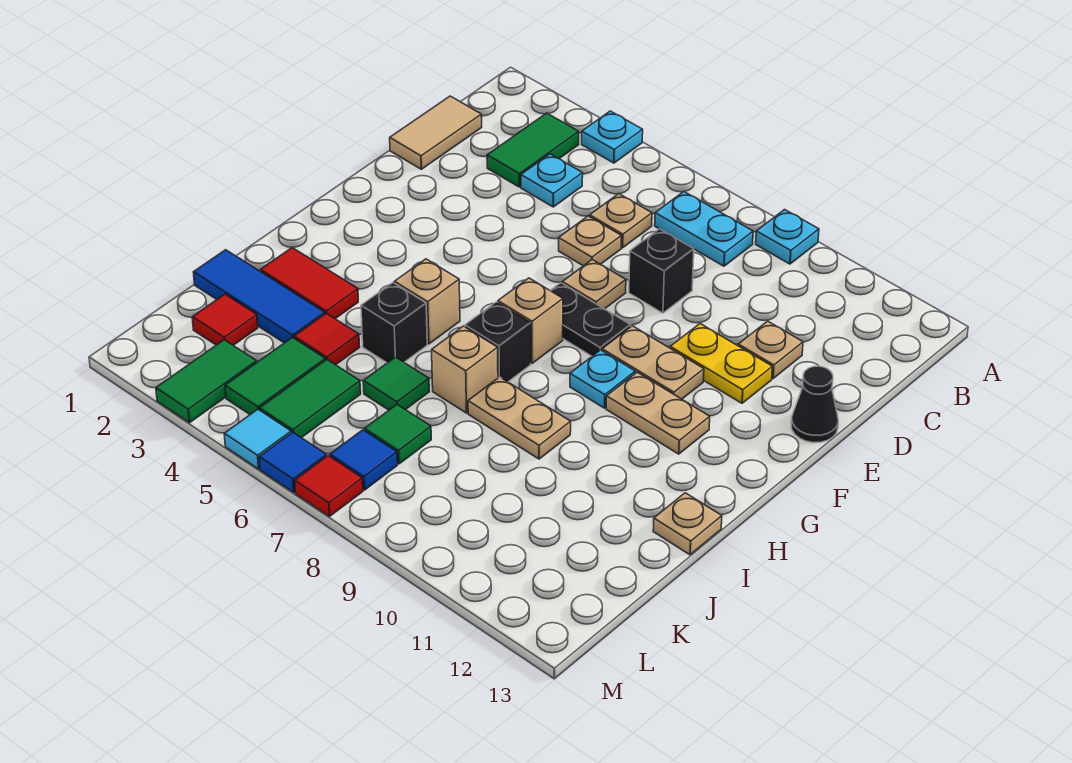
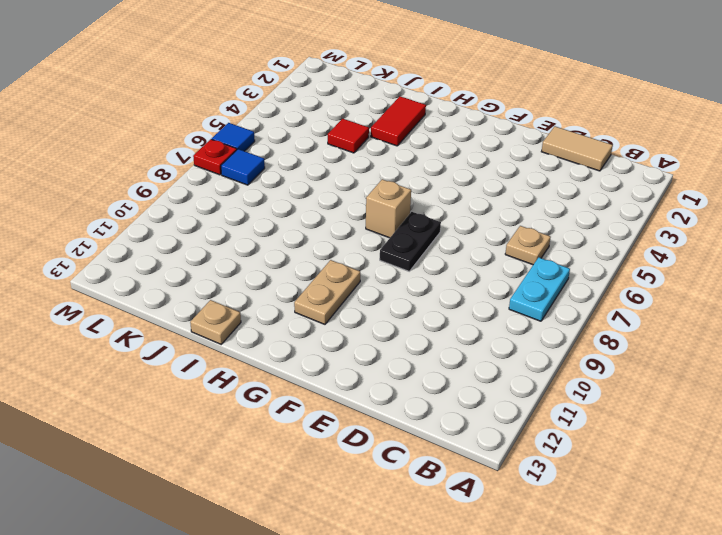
red plate M7 level 1 -> red tile M7 level 1
none -> cyan plate A4 level 1
none -> cyan plate A9 level 1
none -> green tile B3:C3 level 1
none -> cyan plate C4 level 1

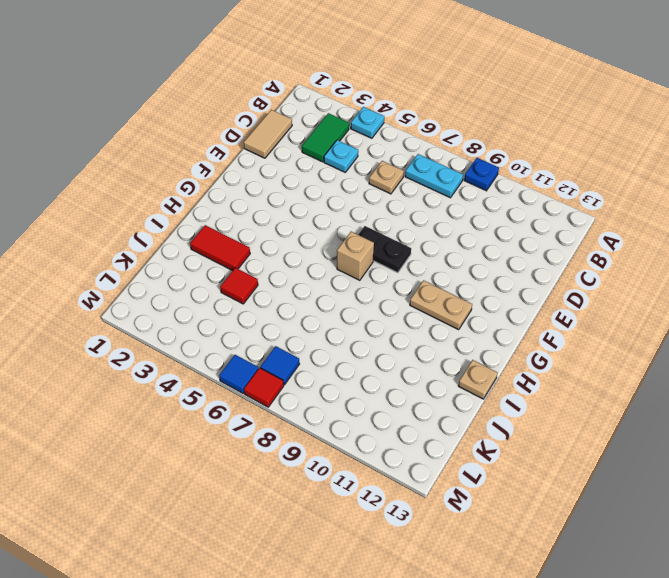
blue plate A9 level 1 -> cyan plate A9 level 1
none -> tan plate D6 level 1
none -> black brick D8 level 1
none -> tan plate D11 level 1
none -> tan plate E7 level 1

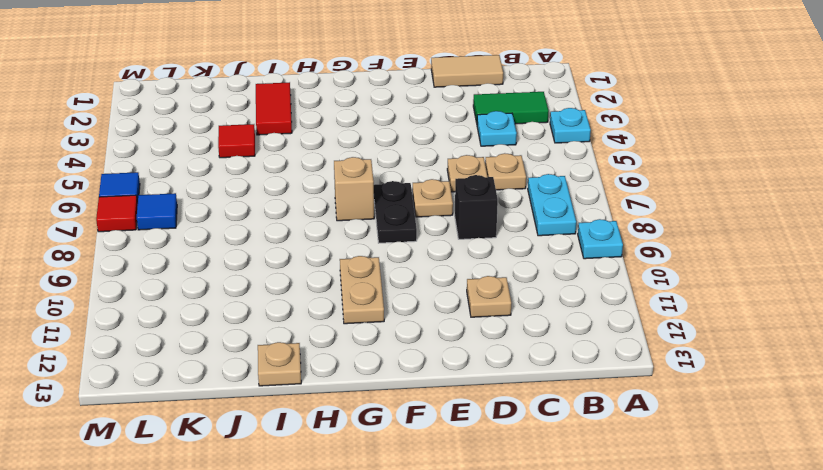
none -> yellow plate E10:E11 level 1
none -> black cone E13 level 1
none -> tan plate F9:F10 level 1
none -> cyan plate G9 level 1

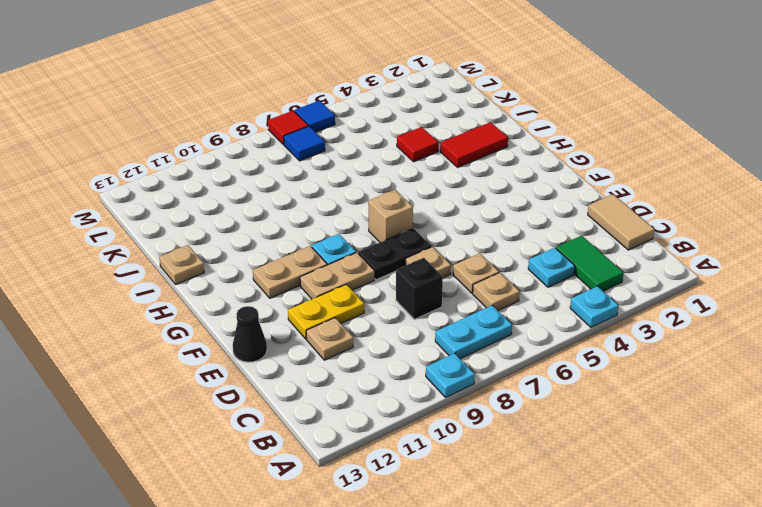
none -> tan brick H5 level 1
none -> black brick H7 level 1
none -> black brick I5 level 1
none -> tan brick I7 level 1

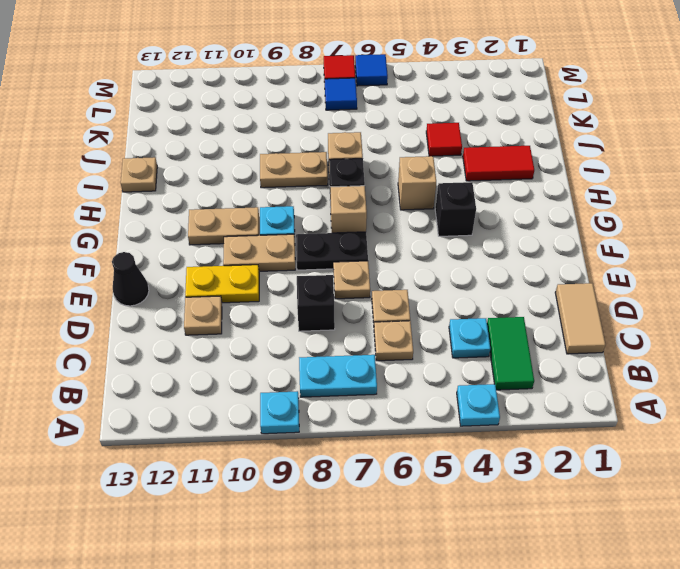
black brick G4 level 1 -> black brick I5 level 1
none -> blue tile J1:J3 level 1
none -> green tile J6 level 1
none -> red tile K2 level 1
none -> green tile K4:L4 level 1

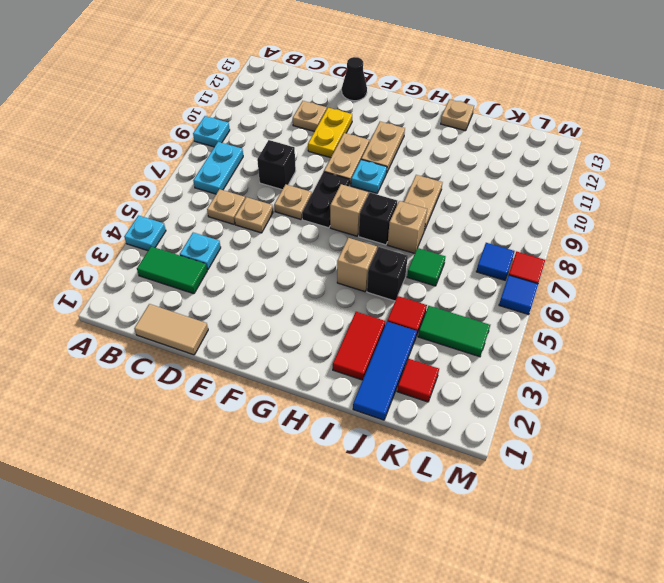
none -> green tile K5:L5 level 1
none -> green tile K7 level 1
none -> green tile L3:M3 level 1
none -> cyan tile M5 level 1

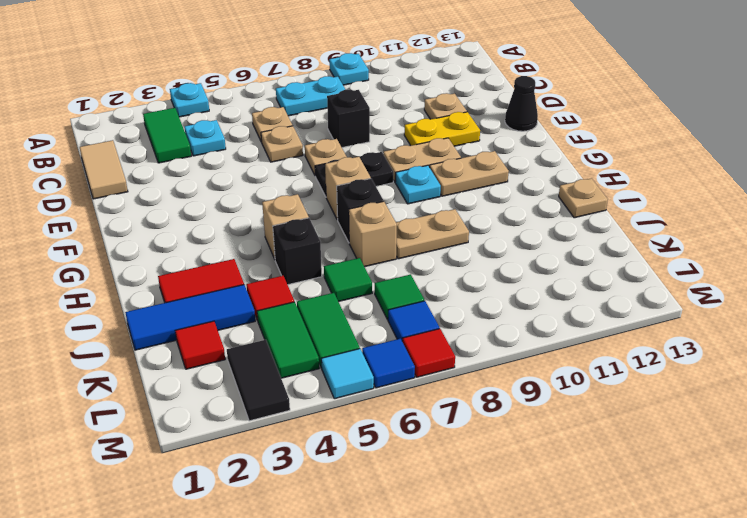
black tile L3:M3 level 1 -> green tile L3:M3 level 1

